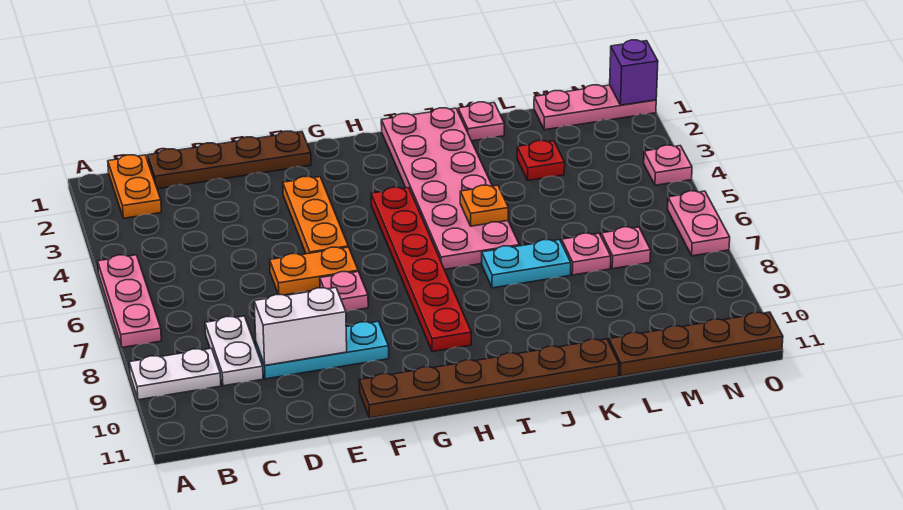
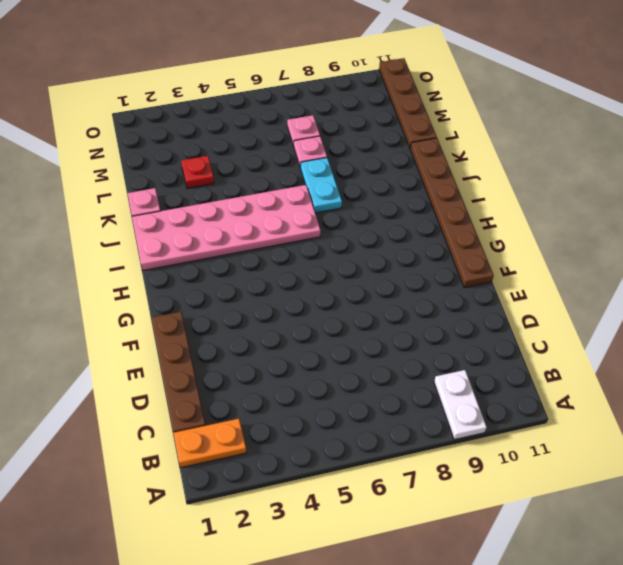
none -> pink plate A5:A7 level 1
none -> white plate C8:C9 level 1
none -> cyan plate D9:F9 level 1

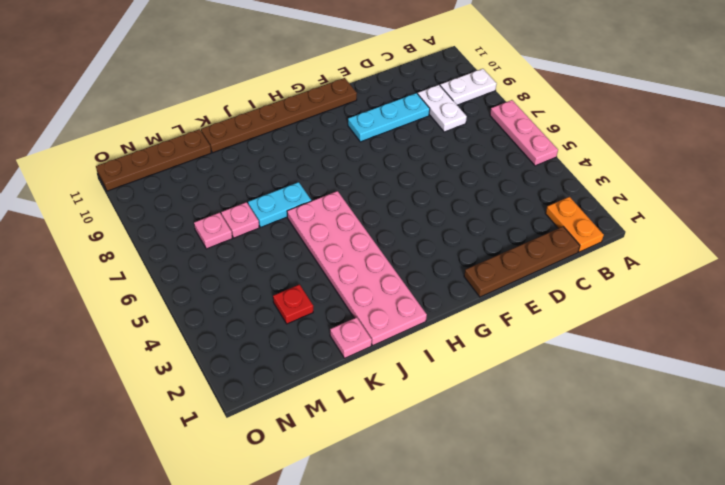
none -> orange plate E6:F6 level 1
none -> orange plate F3:F5 level 1
none -> pink plate F7 level 1

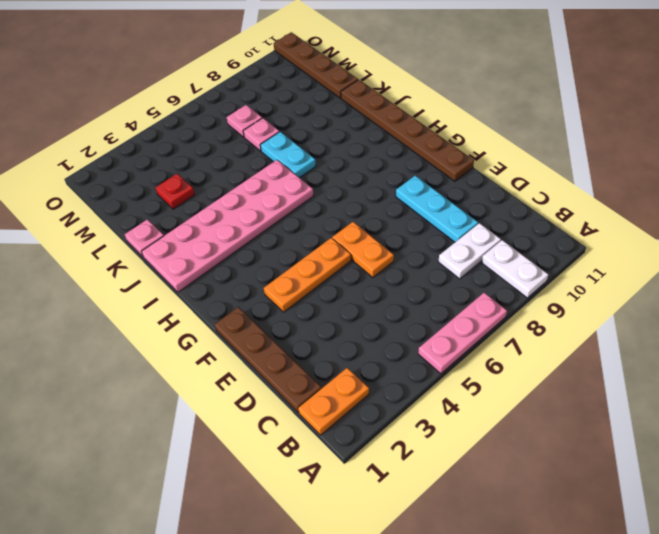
none -> pink plate F7 level 1
none -> red plate H4:H9 level 1
none -> pink plate M1:O1 level 1

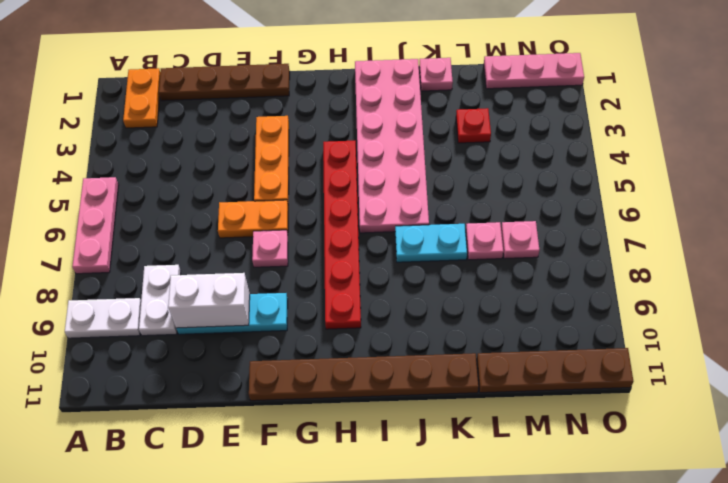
none -> pink plate O4 level 1
none -> pink plate O6:O7 level 1
none -> orange plate J5 level 2

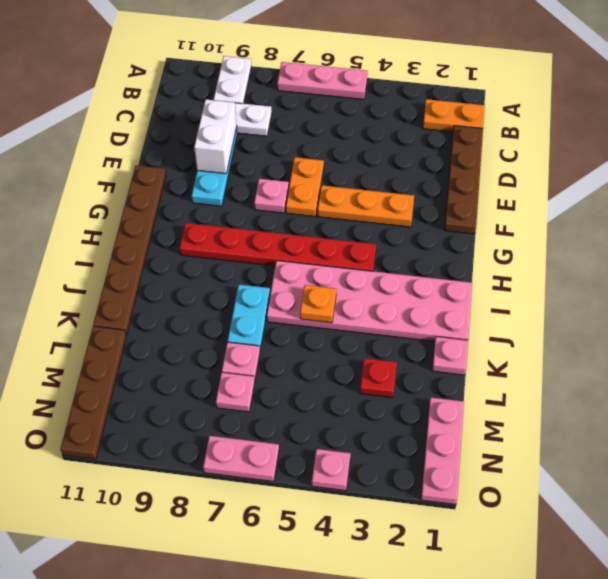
none -> purple brick O1 level 2

